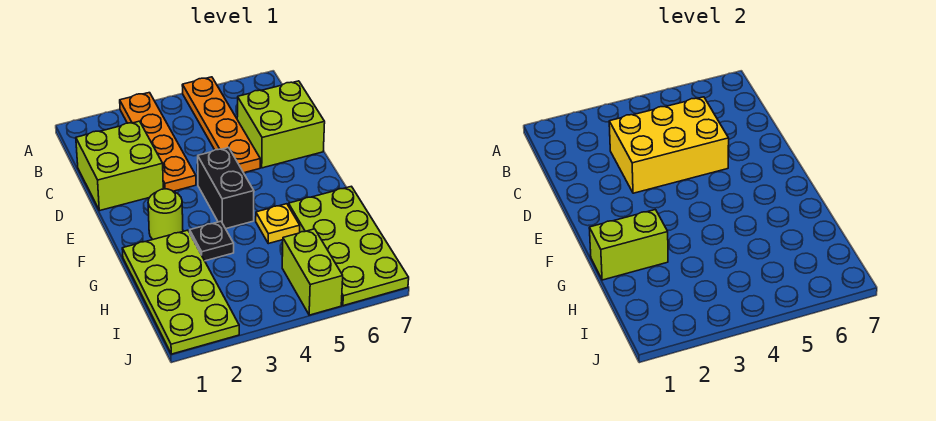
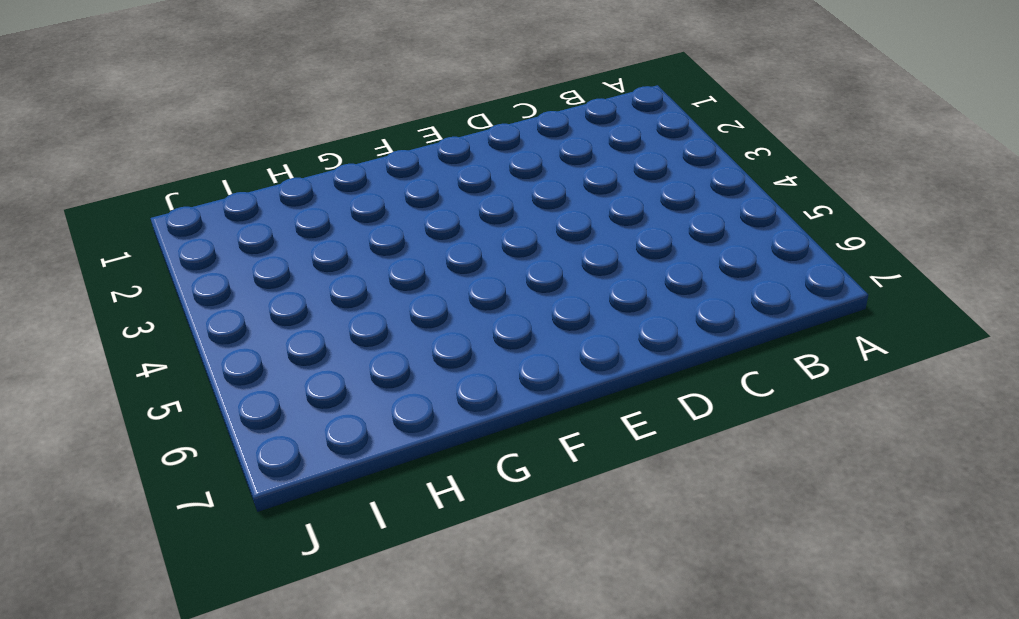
none -> orange plate A3:D3 level 1
none -> orange plate A5:D5 level 1
none -> lime brick C1:D2 level 1

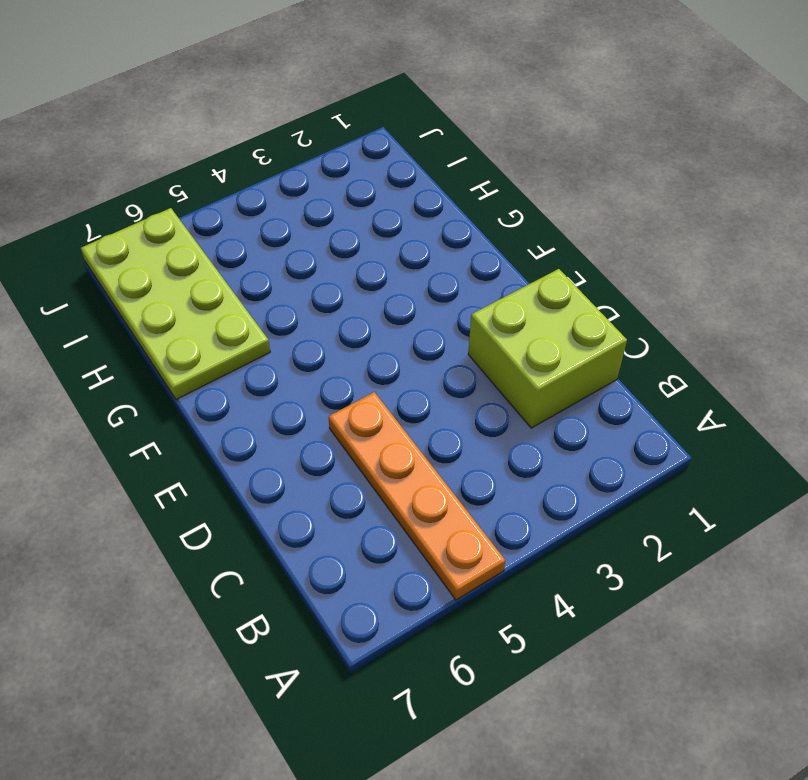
none -> orange plate A3:D3 level 1
none -> lime brick C6:D7 level 1
none -> black brick E4:F4 level 1

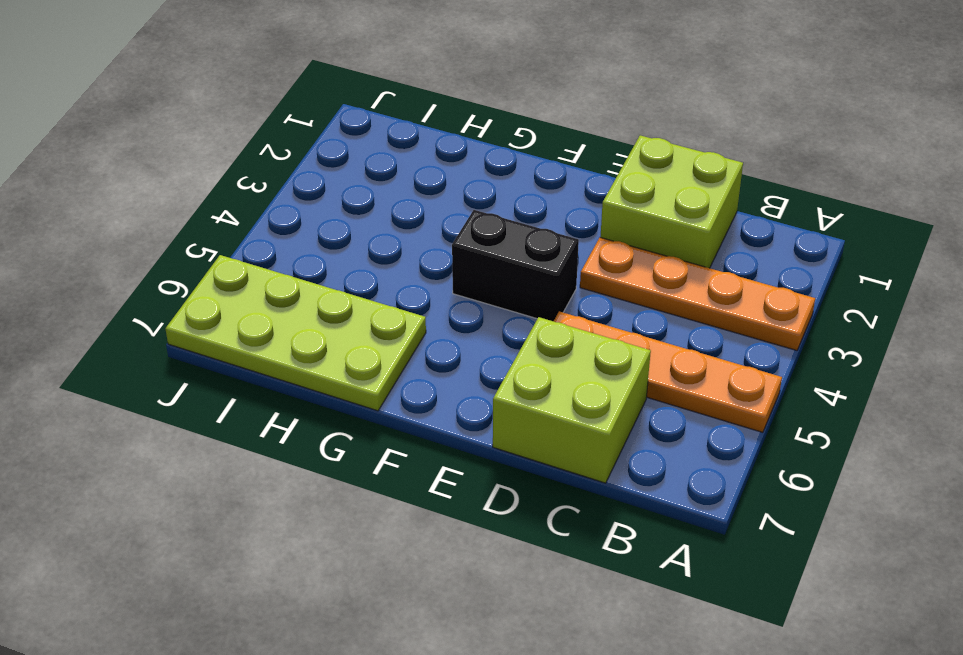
none -> lime round brick F2 level 1
none -> lime plate G1:J2 level 1
none -> black plate G3 level 1

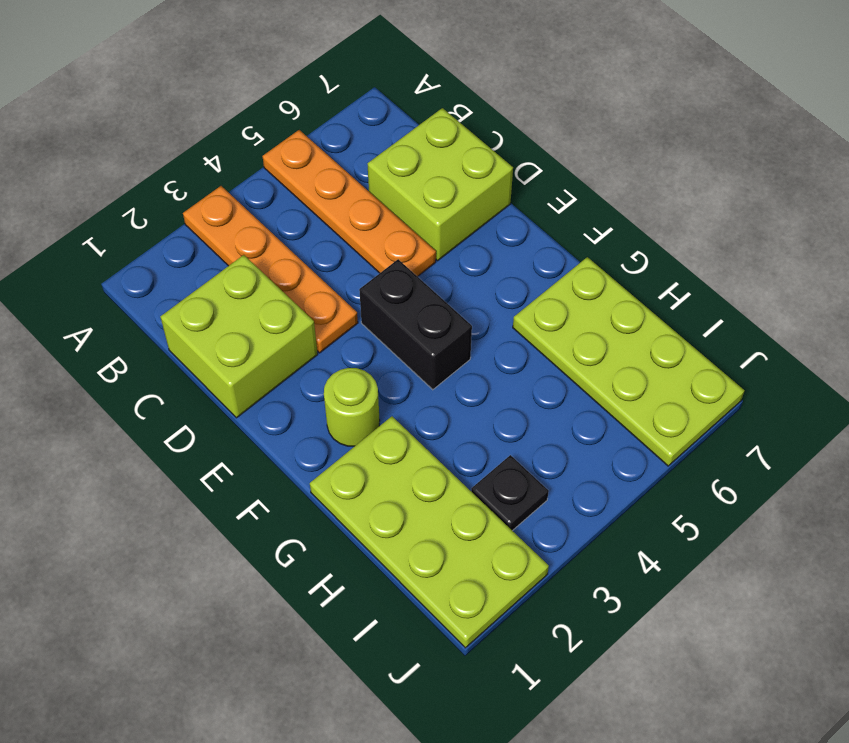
black plate I3 level 1 -> black plate G3 level 1
none -> yellow plate G5 level 1
none -> lime brick I5:J5 level 1
none -> yellow brick C3:D5 level 2

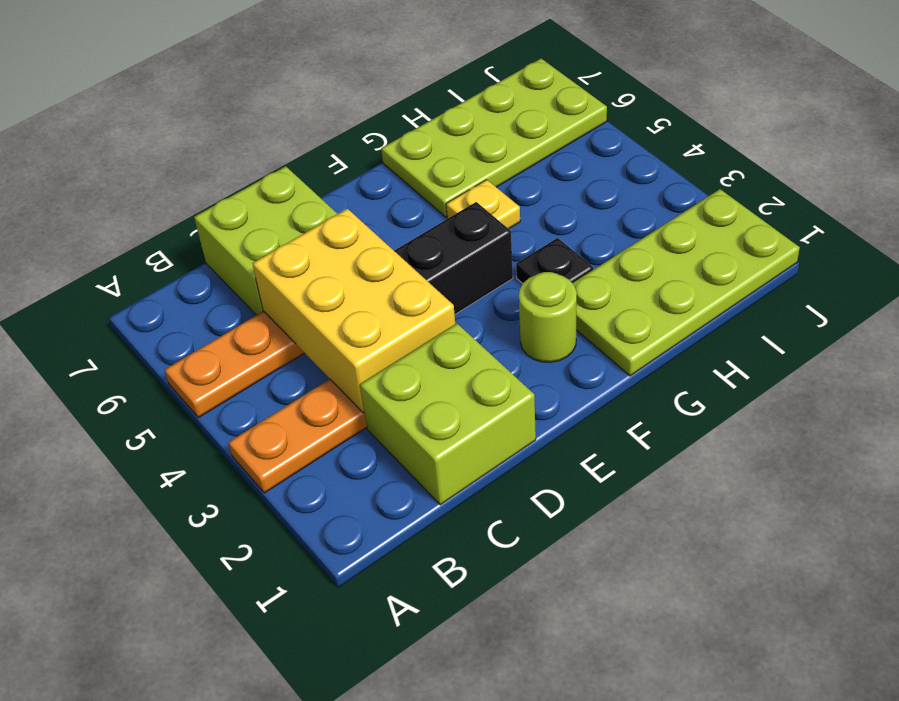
none -> lime brick I5:J5 level 1
none -> lime brick G1:G2 level 2

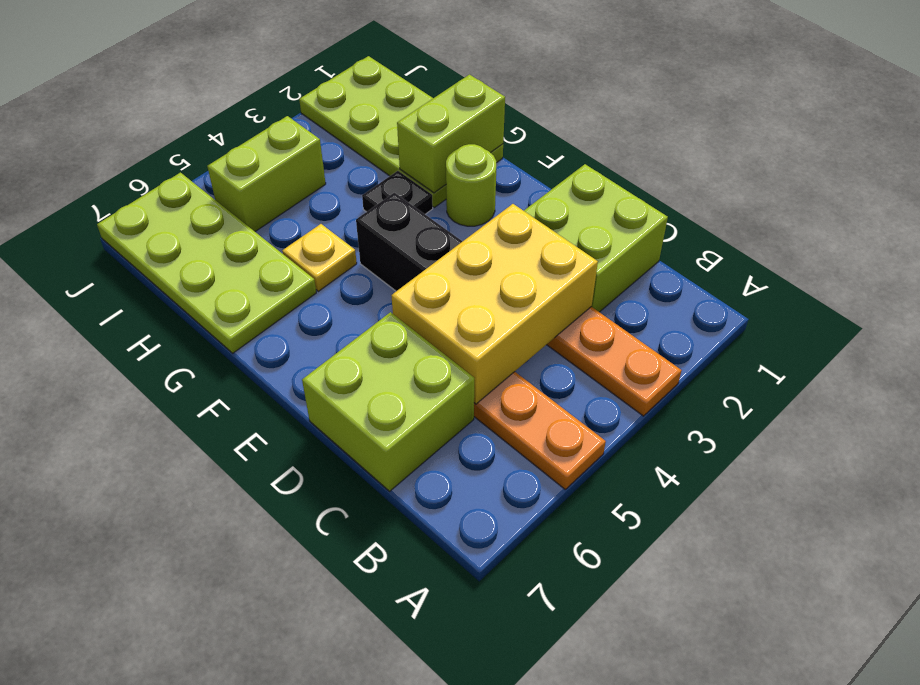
lime brick I4:I5 level 1 -> lime brick I5:J5 level 1

